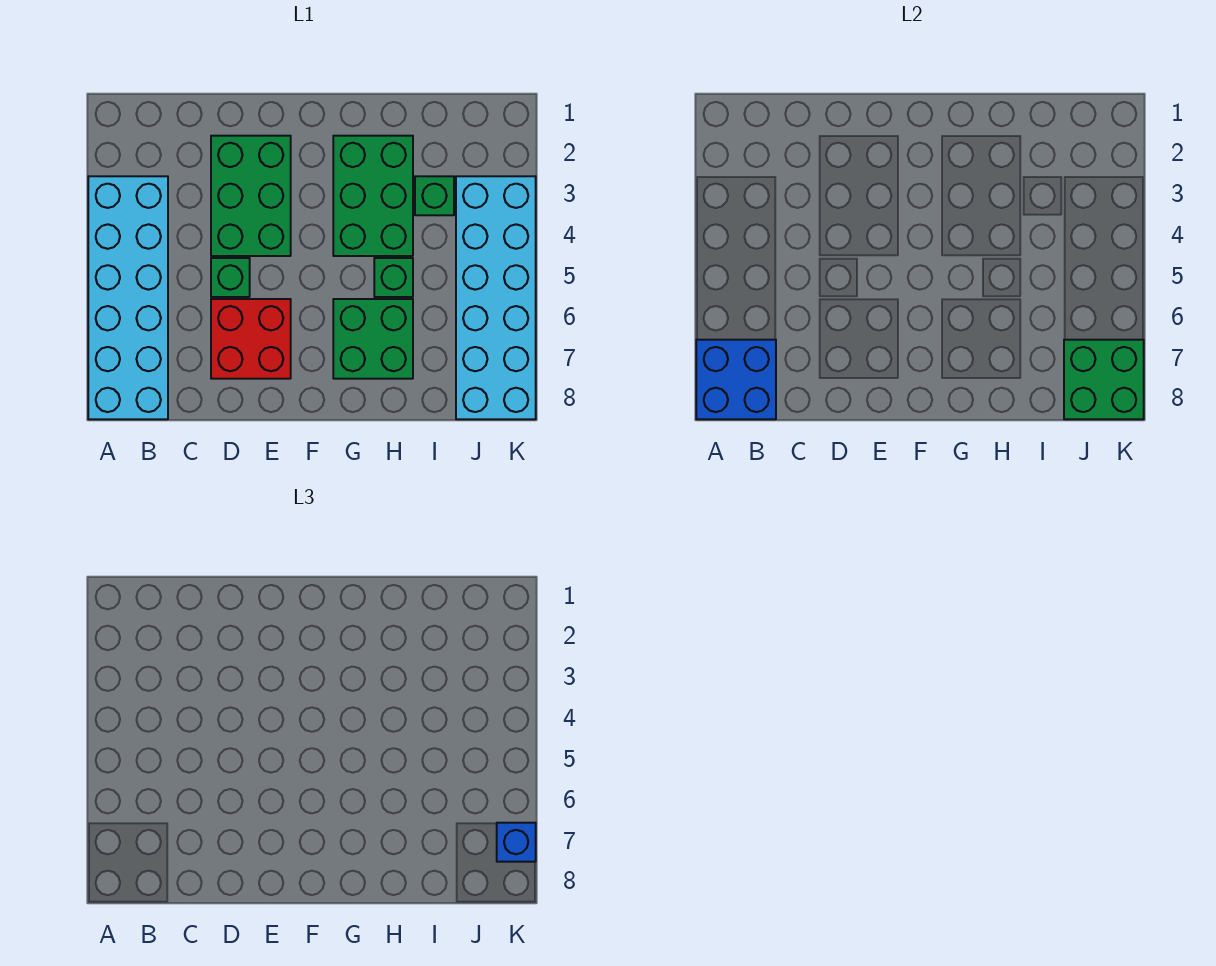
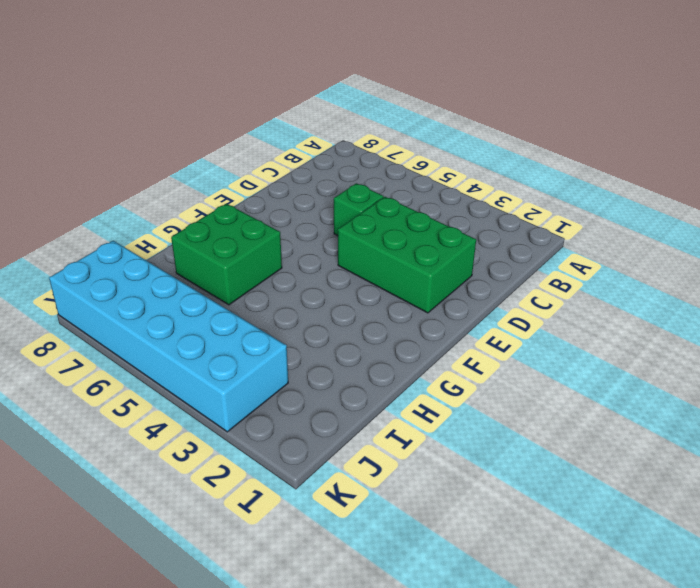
none -> cyan brick A3:B8 level 1
none -> red brick D6:E7 level 1
none -> green brick G2:H4 level 1

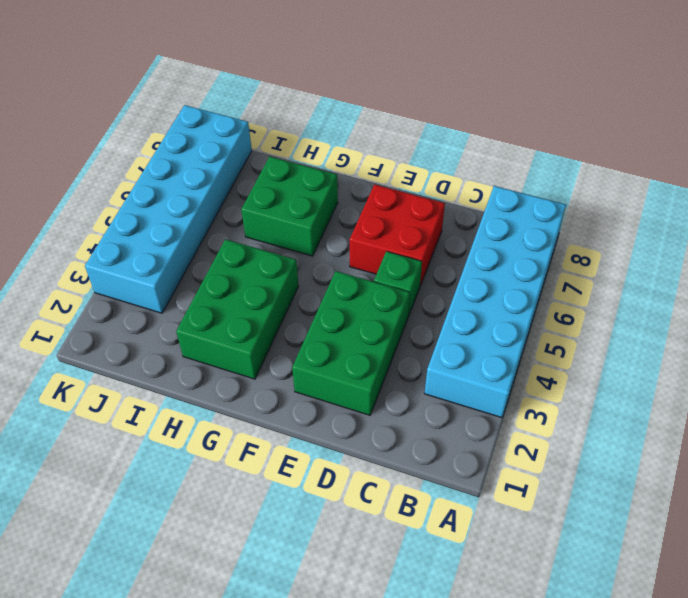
none -> green brick H5 level 1
none -> green brick I3 level 1
none -> blue brick A7:B8 level 2

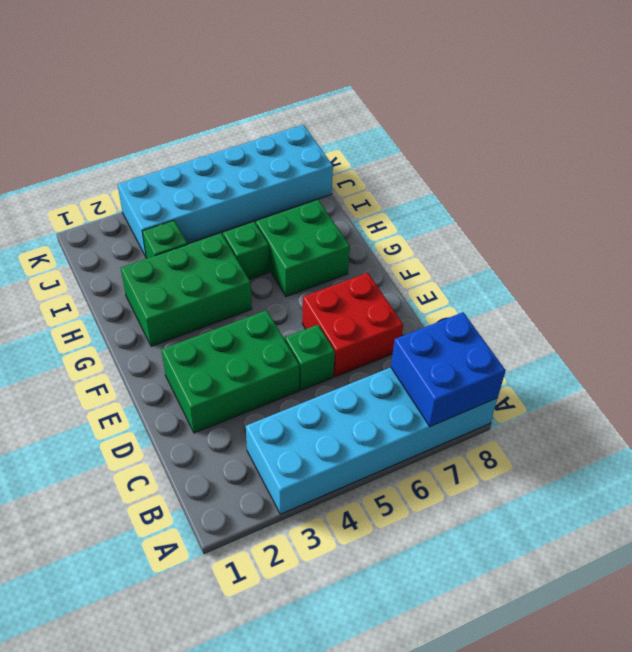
none -> green brick J7:K8 level 2
none -> blue brick K7 level 3

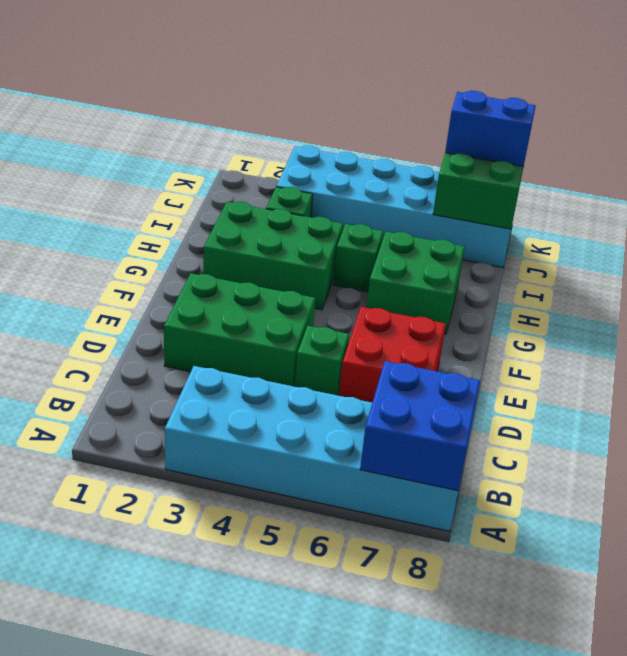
blue brick K7:K8 level 3 -> blue brick K7 level 3

